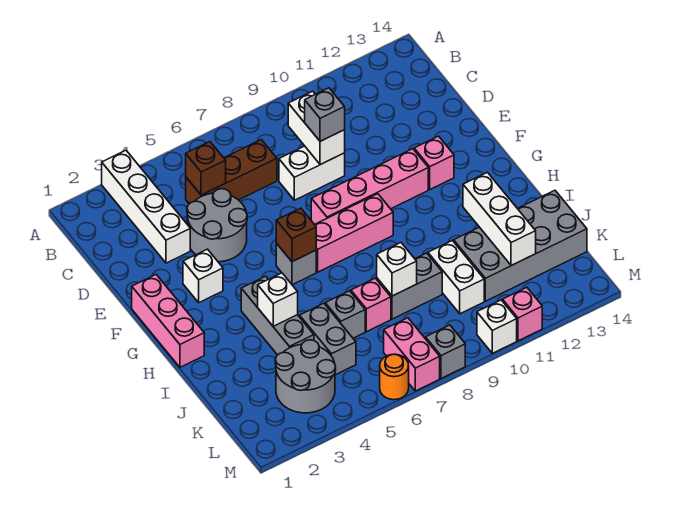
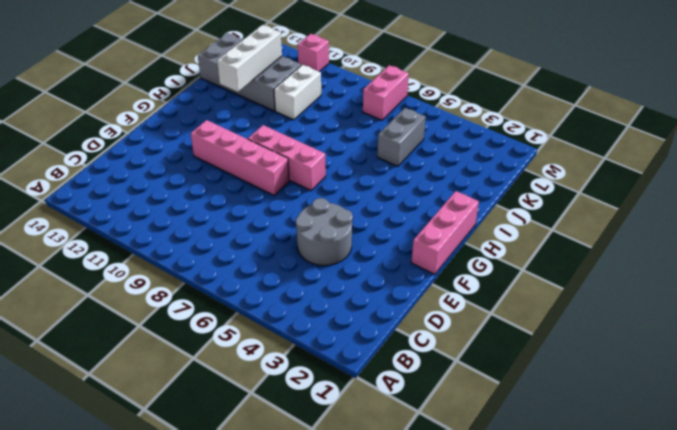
none -> white brick A3:D3 level 1
none -> brown brick C5:C7 level 1
none -> white brick D8:D9 level 1
none -> white brick F3 level 1

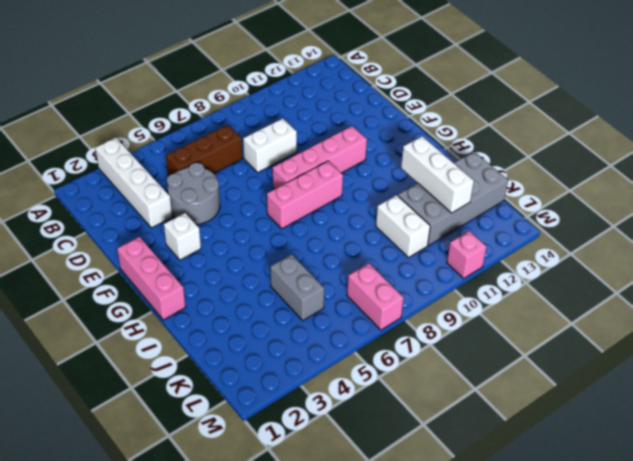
none -> pink brick F12 level 1
none -> grey brick G6 level 1
none -> grey brick H4:J4 level 1
none -> grey brick J6 level 1

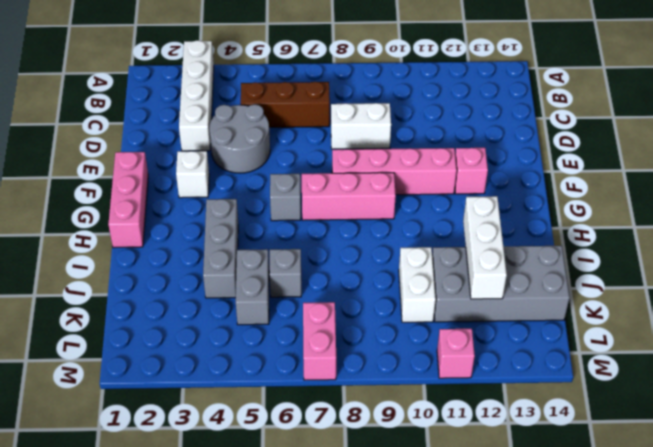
none -> pink brick J7 level 1
none -> grey brick J8:J9 level 1
none -> grey round brick K3:L4 level 1
none -> orange round brick M6 level 1

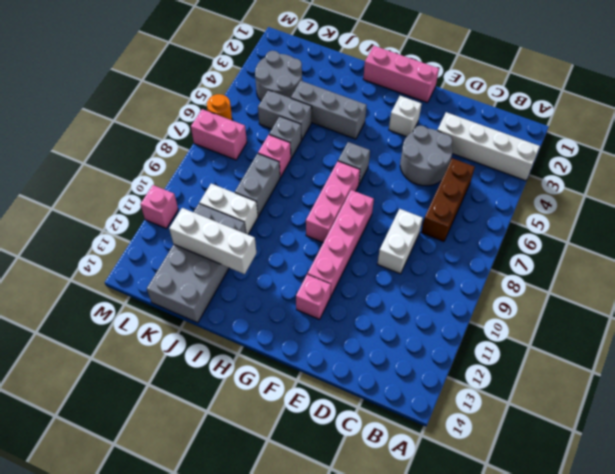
none -> grey brick M8 level 1
none -> white brick M10 level 1
none -> brown brick C5 level 2
none -> white brick C9:D9 level 2

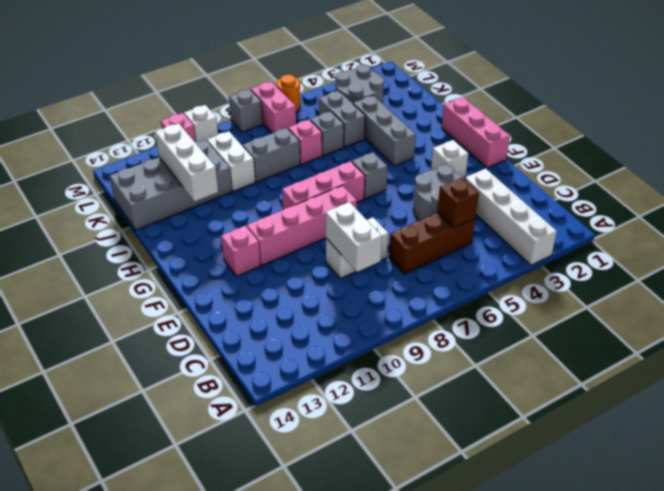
none -> brown brick G6 level 2
none -> white brick I4 level 2
none -> white brick J8 level 2
none -> grey brick D9 level 3

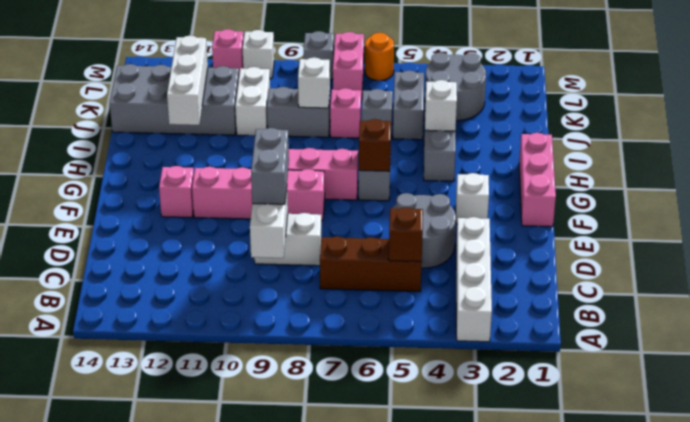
grey brick D9:E9 level 3 -> grey brick D9 level 3

